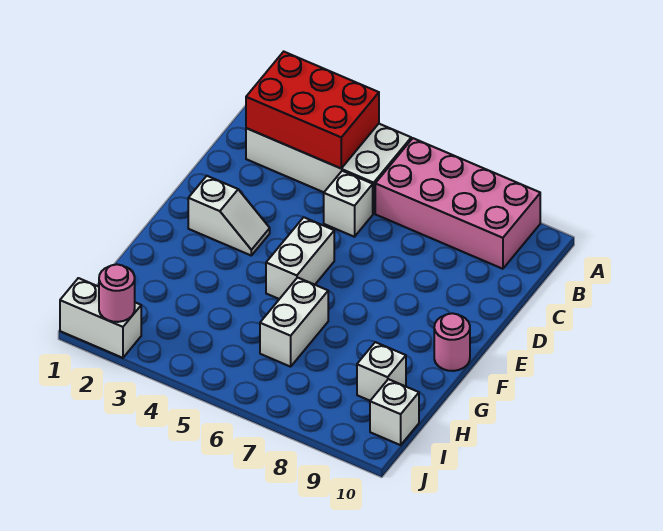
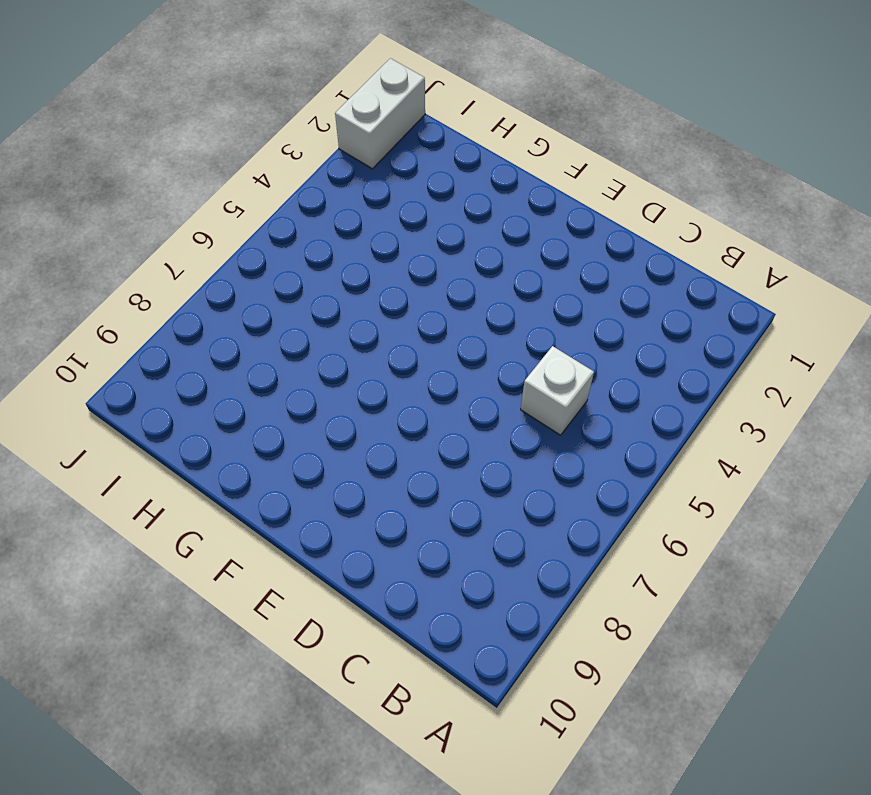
none -> white brick A2:B5 level 1
none -> pink brick A6:B9 level 1
none -> white slope E2:E3 level 1 top 2

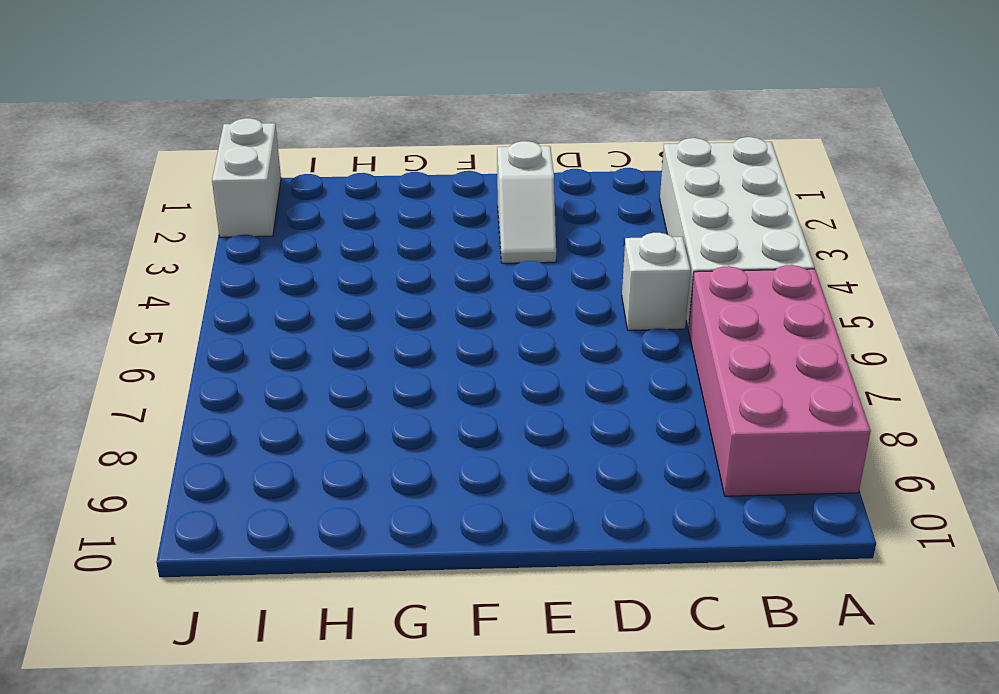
none -> white brick E5:F5 level 1
none -> pink round brick F10 level 1
none -> white brick G6:H6 level 1

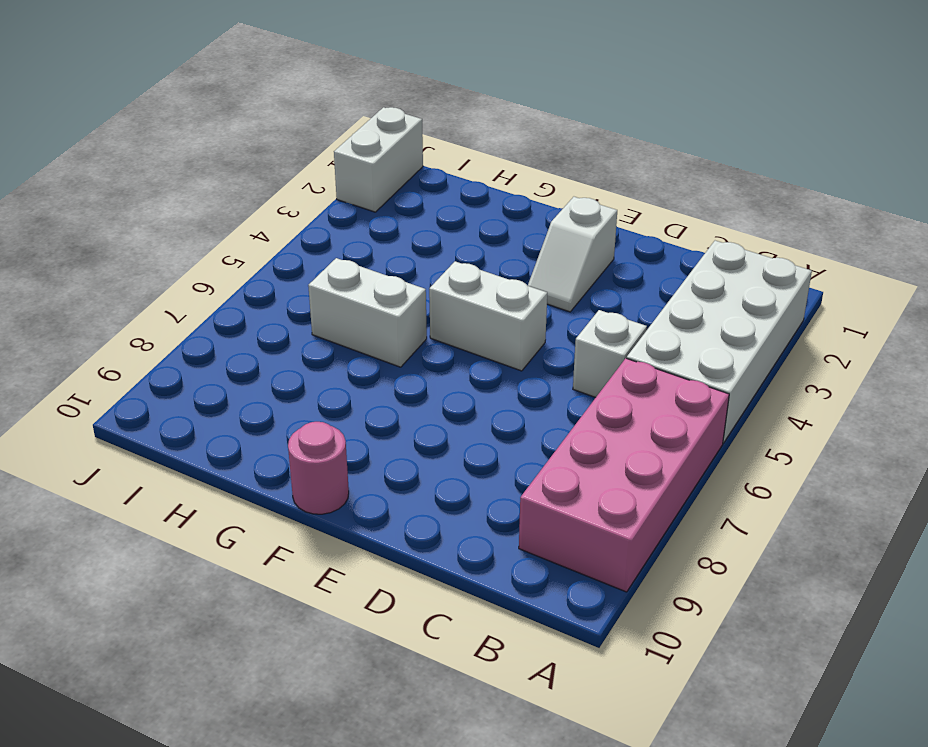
none -> white brick H9 level 1
none -> white brick I10 level 1
none -> red brick A2:B4 level 2

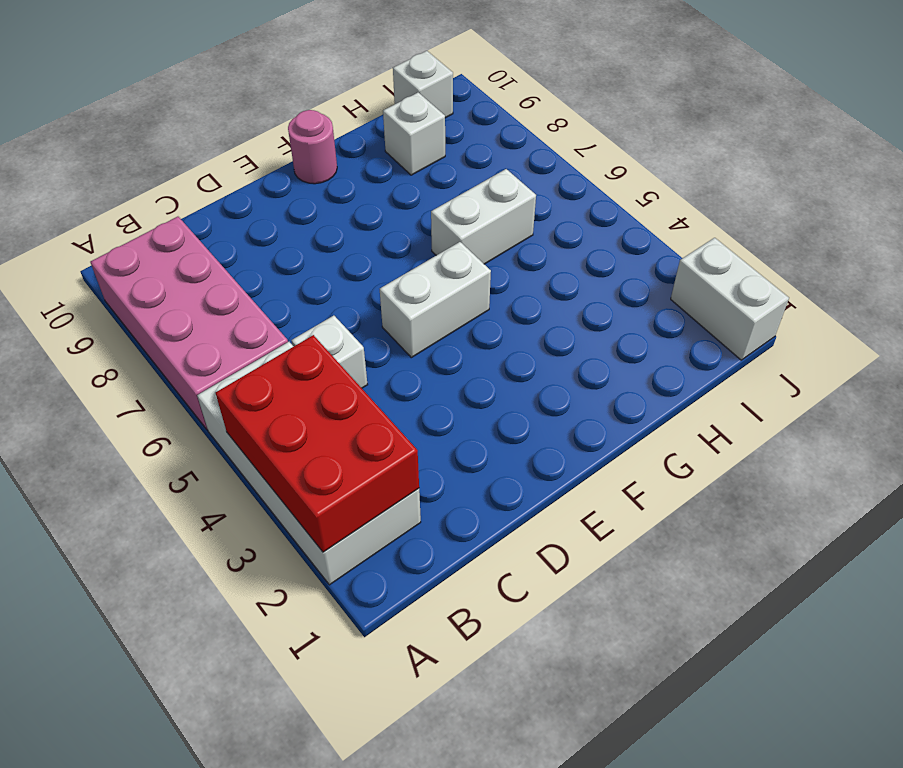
none -> white slope E2:E3 level 1 top 2
none -> pink round brick J2 level 2

